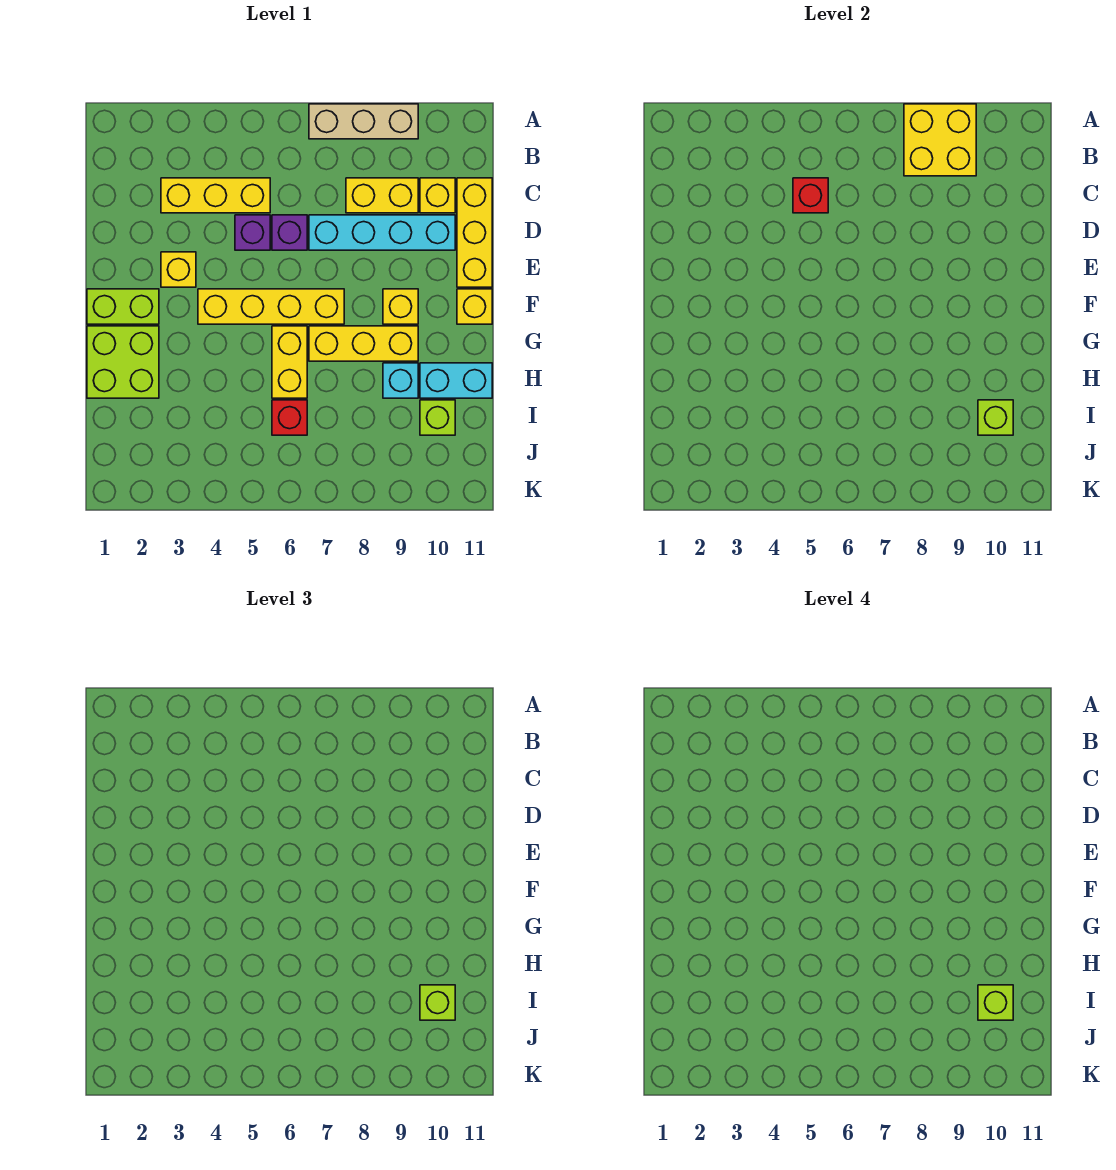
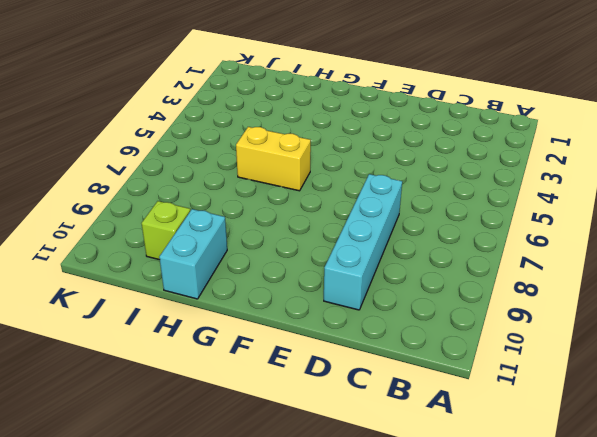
none -> tan brick A7:A9 level 1
none -> yellow brick C3:C5 level 1
none -> yellow brick C8:C9 level 1

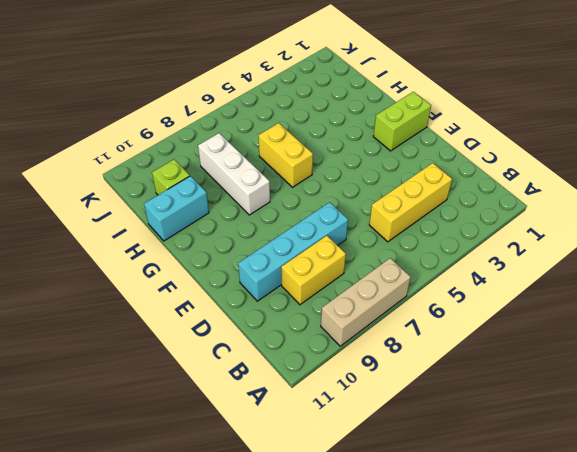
white brick G8:I8 level 1 -> yellow brick G7:G9 level 1
none -> yellow brick C10 level 1
none -> yellow brick C11:E11 level 1
none -> purple brick D5 level 1

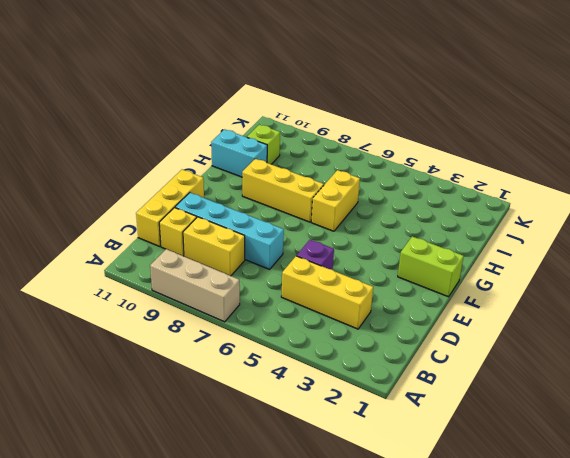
none -> purple brick D6 level 1
none -> yellow brick E3 level 1
none -> yellow brick F4:F7 level 1

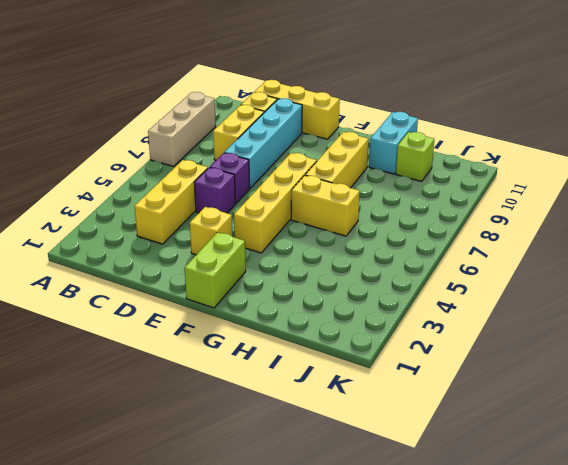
none -> yellow brick F9 level 1
none -> yellow brick F11 level 1
none -> lime brick G1:H2 level 1

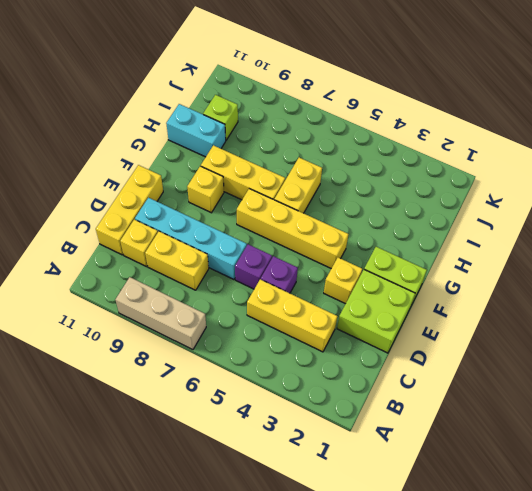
lime brick D1:E2 level 1 -> lime brick G1:H2 level 1
none -> yellow brick F11 level 1
none -> cyan brick H9 level 1
none -> red brick I6 level 1

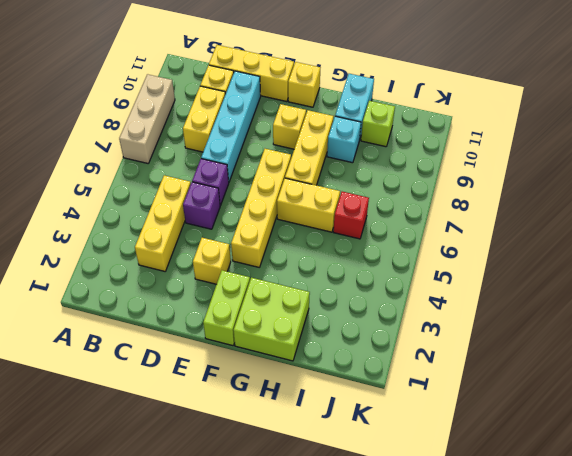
none -> yellow brick A8:B9 level 2
none -> red brick C5 level 2
none -> lime brick I10 level 2

